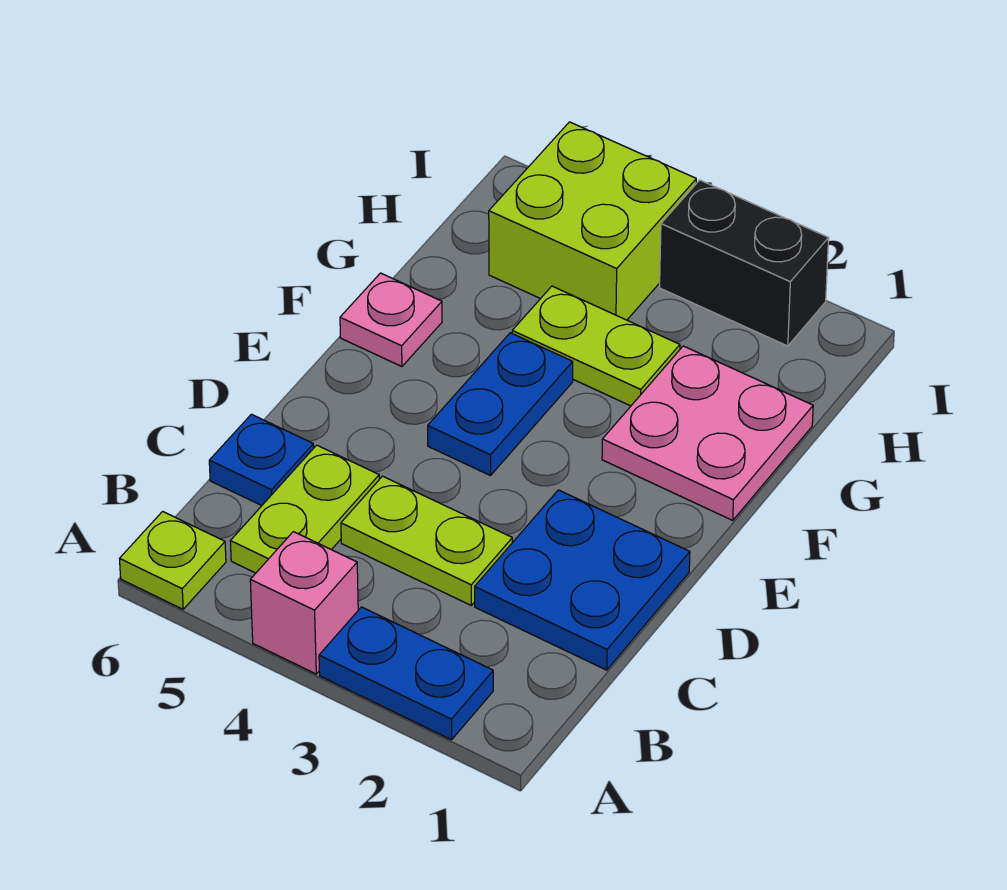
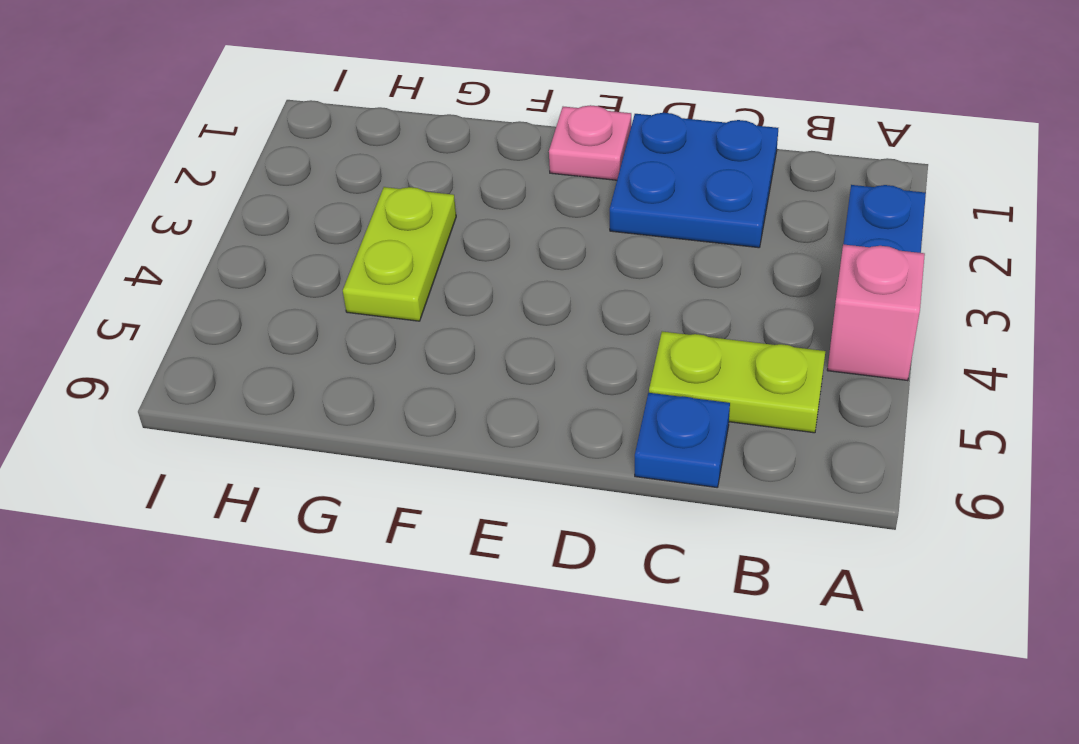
pink plate E1 level 1 -> pink plate F6 level 1
none -> lime plate A6 level 1
none -> lime plate C3:C4 level 1
none -> blue plate E4:F4 level 1

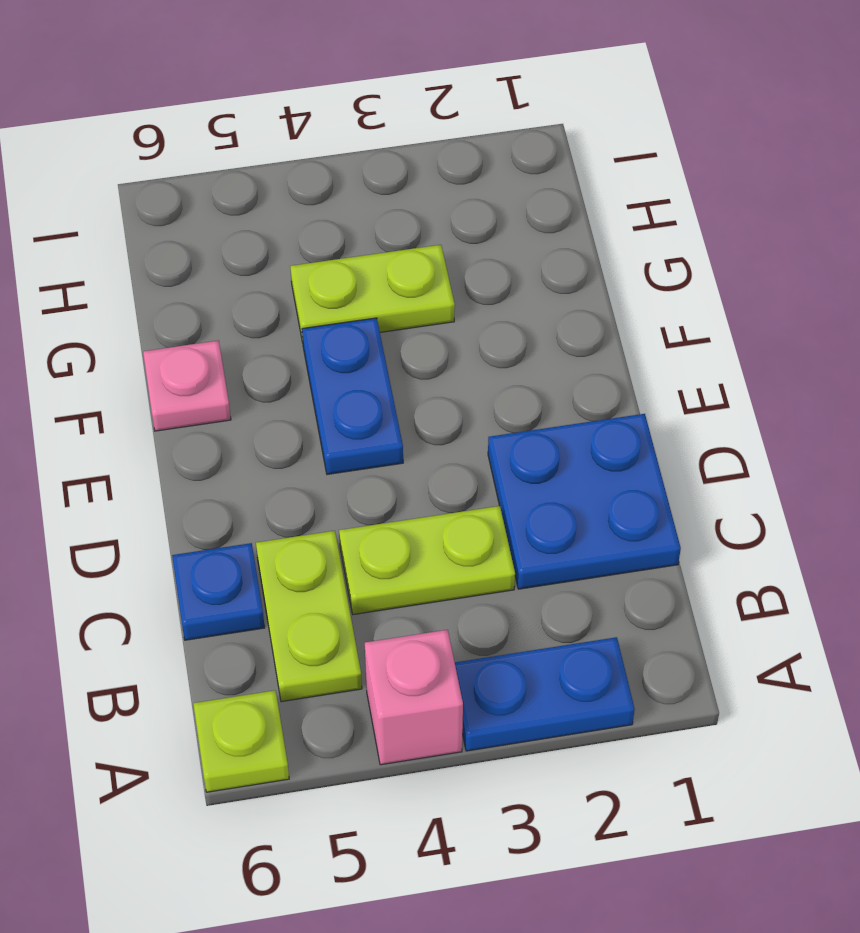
none -> pink plate F1:G2 level 1
none -> lime brick H4:I5 level 1
none -> black brick I2:I3 level 1

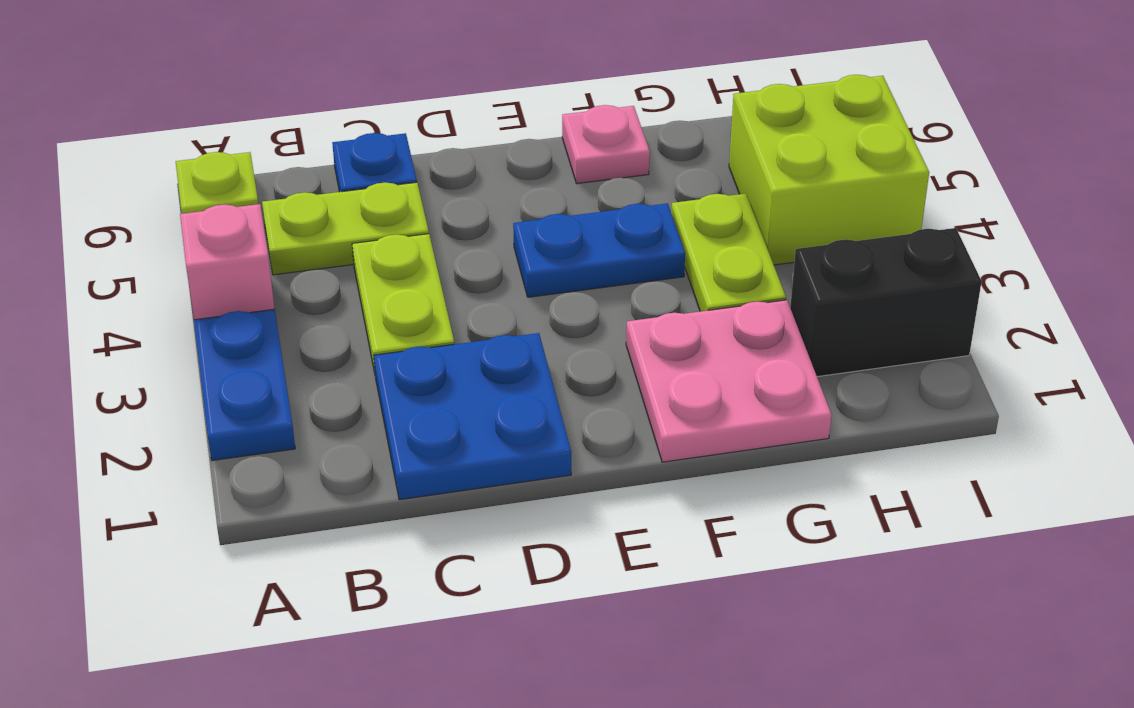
black brick H2:I2 level 1 -> black brick I2:I3 level 1

